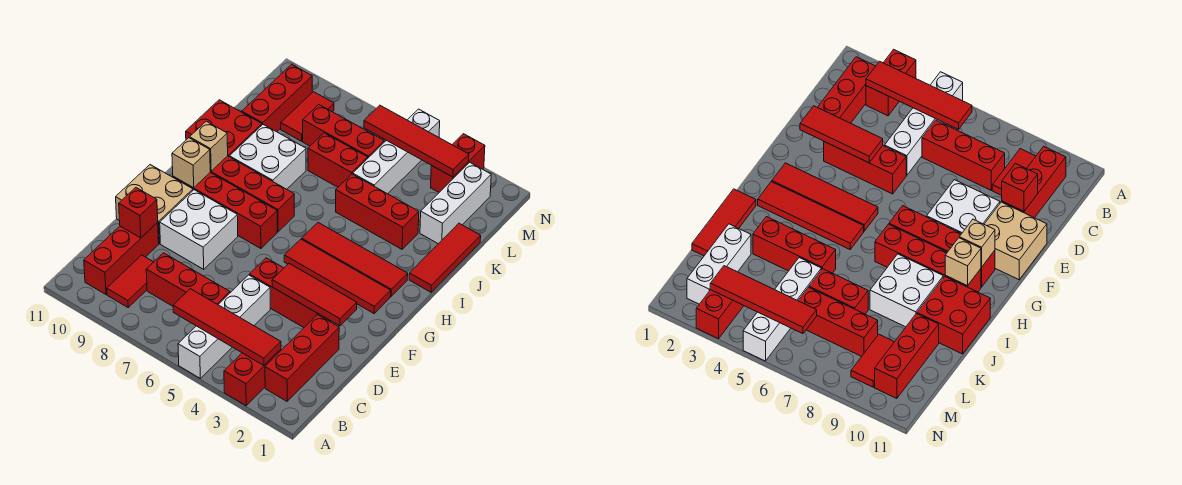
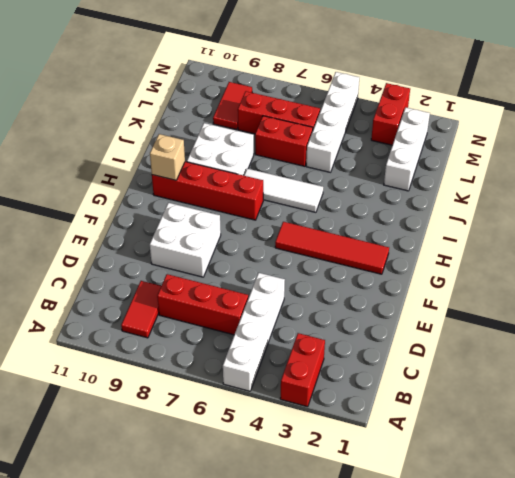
white tile I5:I7 level 1 -> none
none -> red brick B2:D2 level 1
none -> red brick B10:D10 level 1
none -> red brick E3:E5 level 1
none -> tan brick E10:F11 level 1

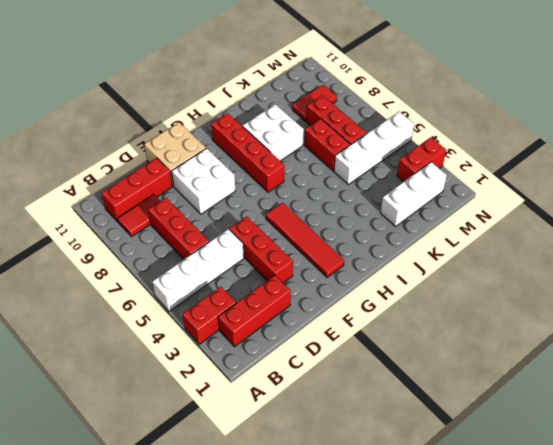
none -> red brick G7:G10 level 1
none -> red tile H2:H5 level 1
none -> red tile I1:K1 level 1
none -> red brick I10:J11 level 1

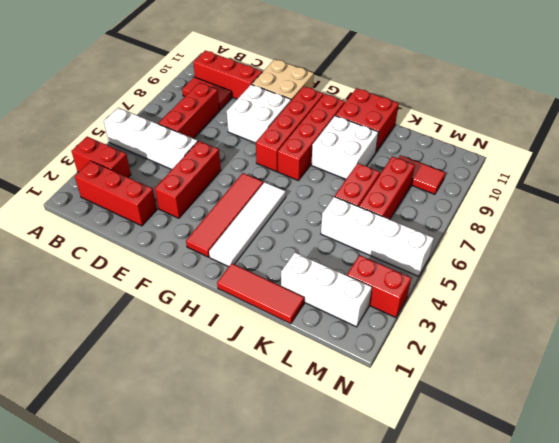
white tile H2:H5 level 1 -> red tile H2:H5 level 1
none -> red brick J3:J5 level 1
none -> red brick K10:M10 level 1
none -> red tile B3:B6 level 2
none -> red brick D10 level 2

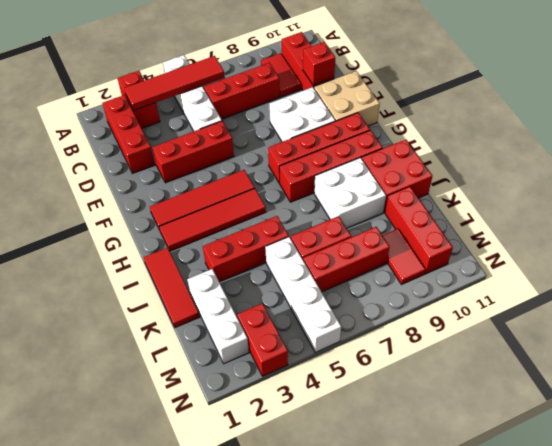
none -> red tile E2:E4 level 2
none -> tan brick G10 level 2
none -> tan brick H10 level 2
none -> red tile M3:M6 level 2

